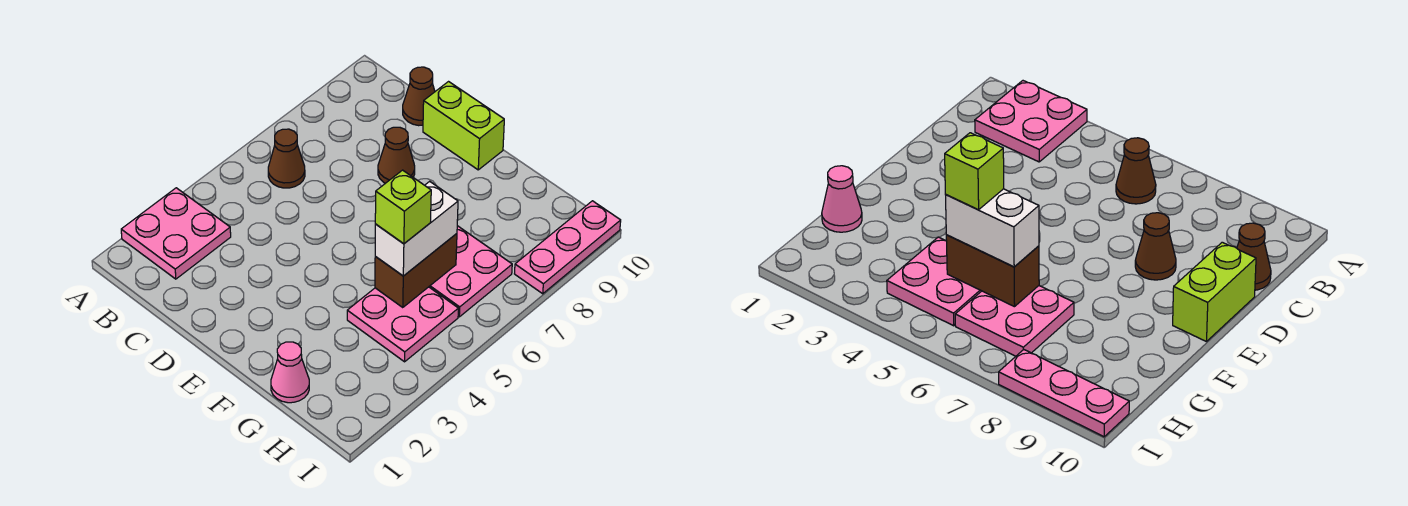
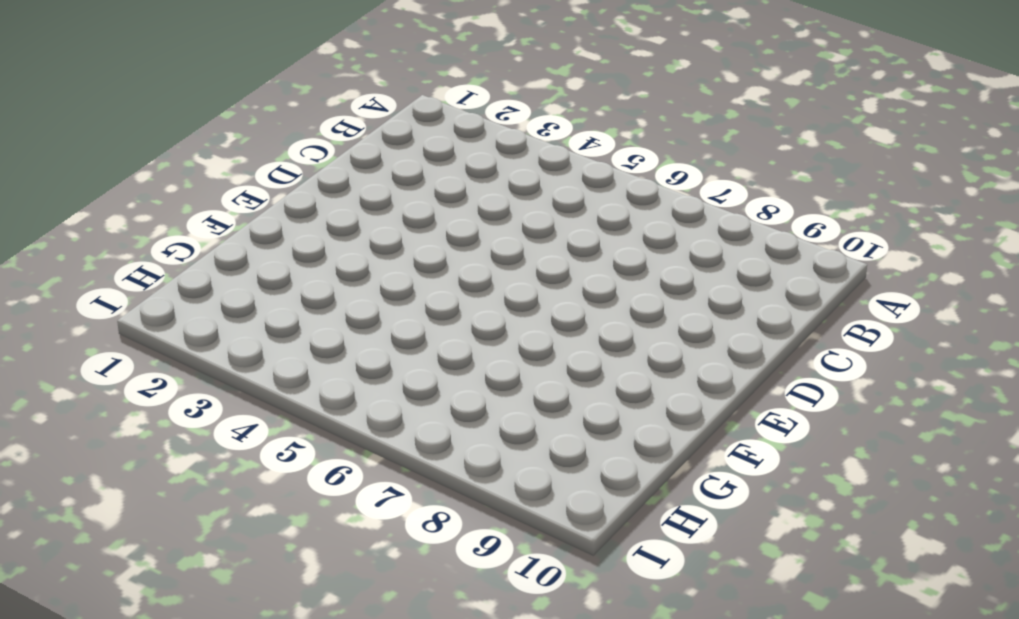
none -> pink plate A2:B3 level 1
none -> brown cone B6 level 1
none -> brown cone C10 level 1

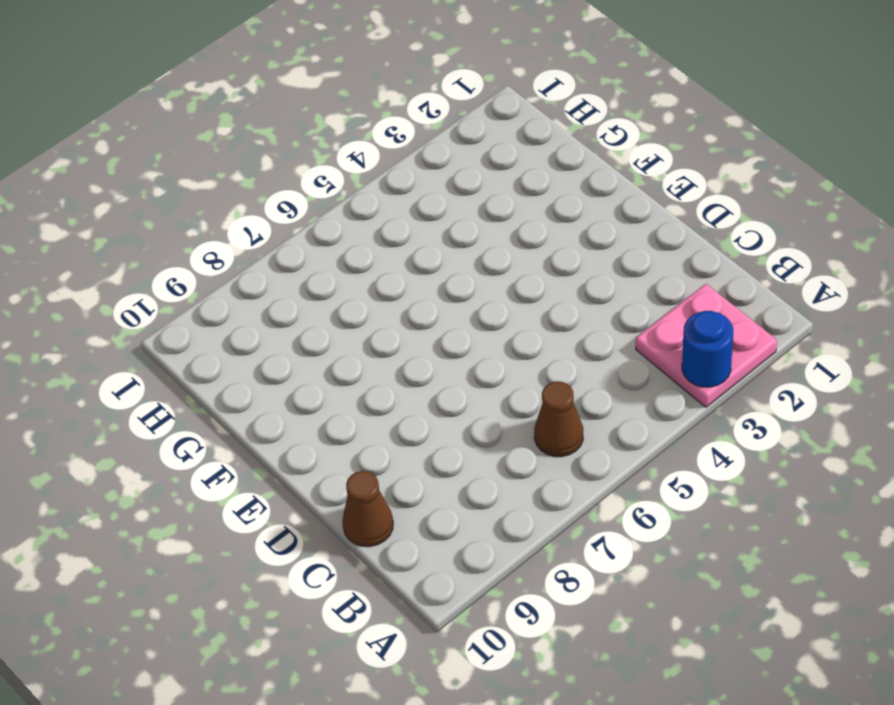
blue round brick A3 level 2 -> none
none -> brown cone D8 level 1
none -> lime brick D10:E10 level 1
none -> pink cone G1 level 1

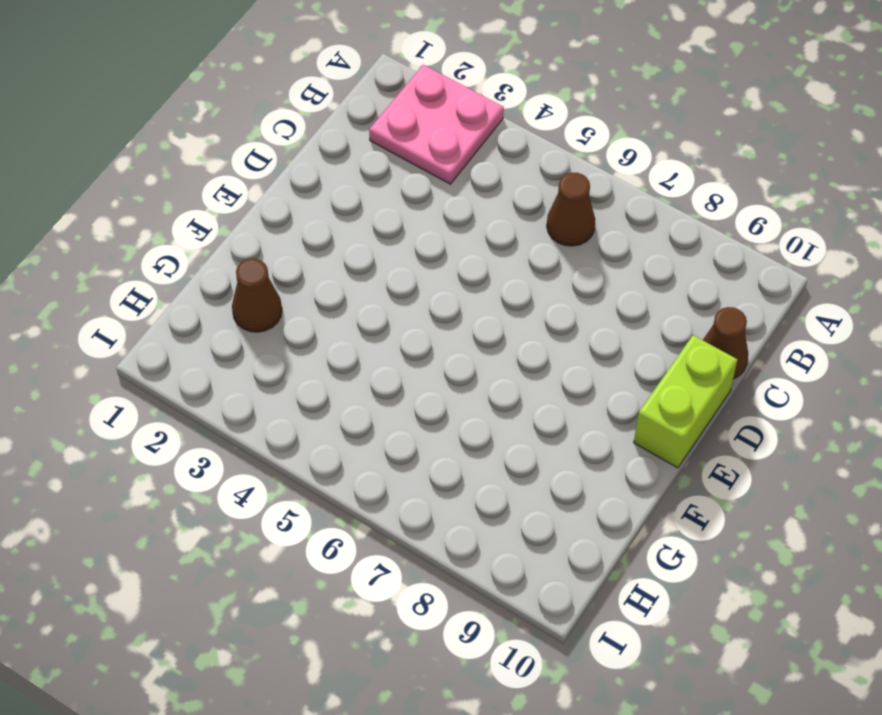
brown cone G2 level 1 -> brown cone D8 level 1
none -> pink cone G1 level 1
none -> pink plate G4:H5 level 1
none -> pink plate G6:H7 level 1

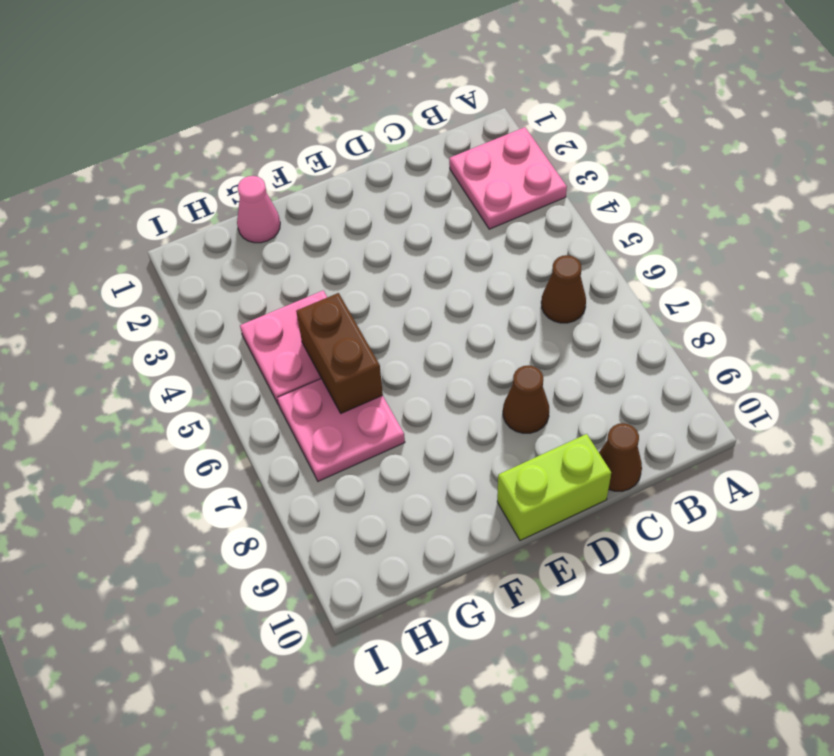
none -> pink plate I8:I10 level 1
none -> white brick G5:G6 level 3
none -> lime brick G5 level 4

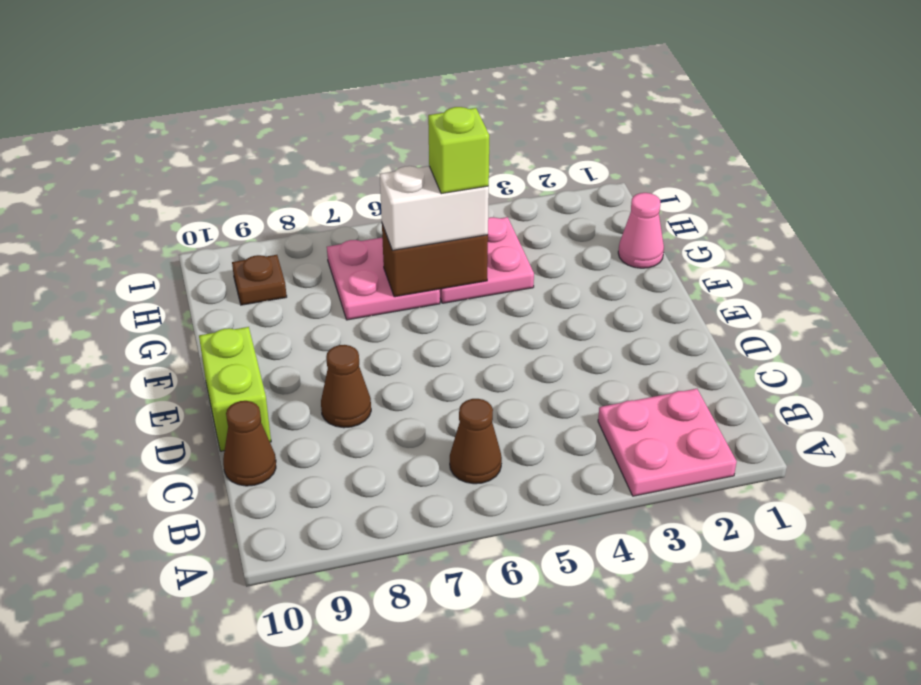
brown plate H9 level 1 -> none
none -> pink plate I8:I10 level 1

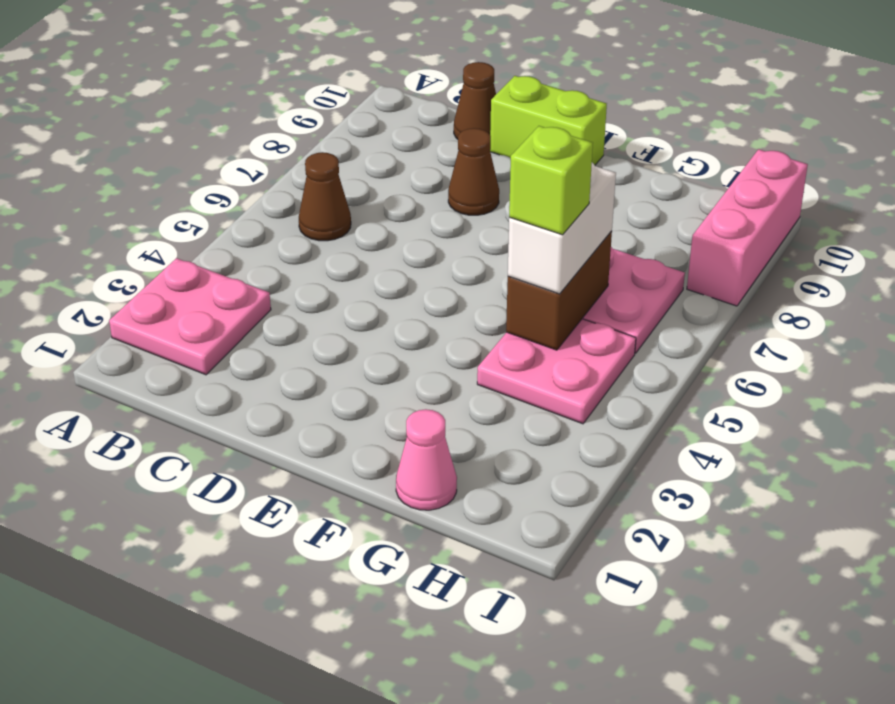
pink brick I8:I10 level 1 -> pink plate I8:I10 level 1

